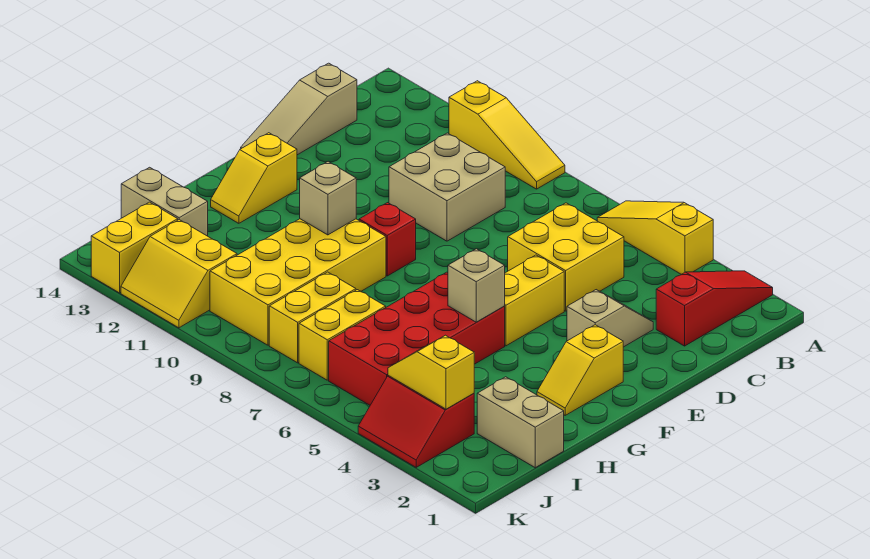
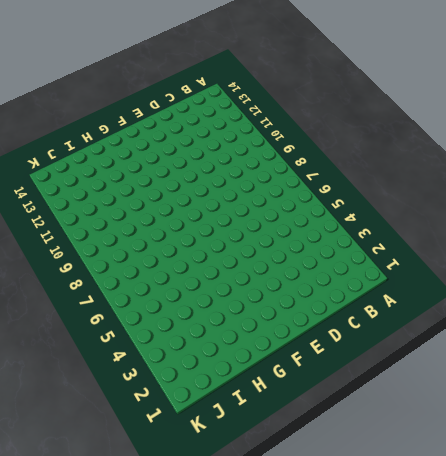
none -> red slope A2:C2 level 1 top C
none -> yellow slope A4:A6 level 1 top 4
none -> yellow slope A9:A11 level 1 top 11

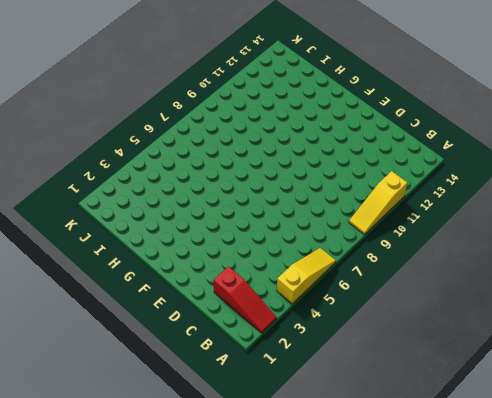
none -> yellow brick C5:D6 level 1
none -> tan brick C9:D10 level 1
none -> tan slope C14:E14 level 1 top C

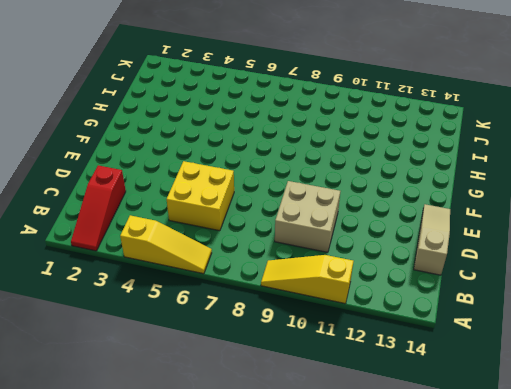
none -> tan slope D3:E3 level 1 top E
none -> yellow brick E5:F5 level 1
none -> yellow slope F2:G2 level 1 top F

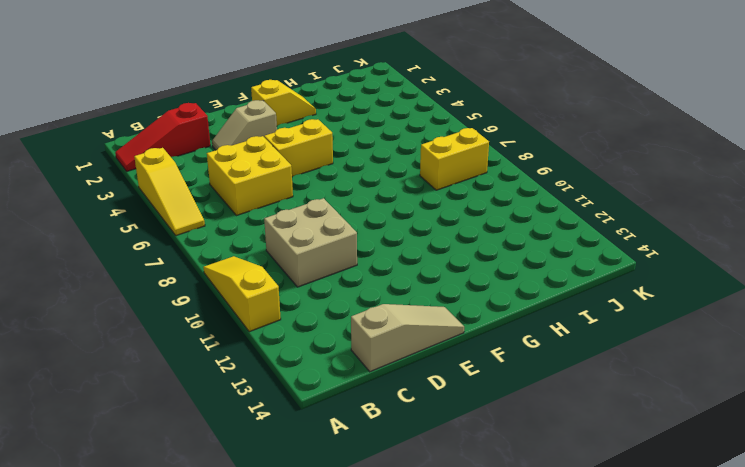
none -> red brick F9 level 1
none -> yellow slope F13:G13 level 1 top F
none -> red brick G5:J6 level 1

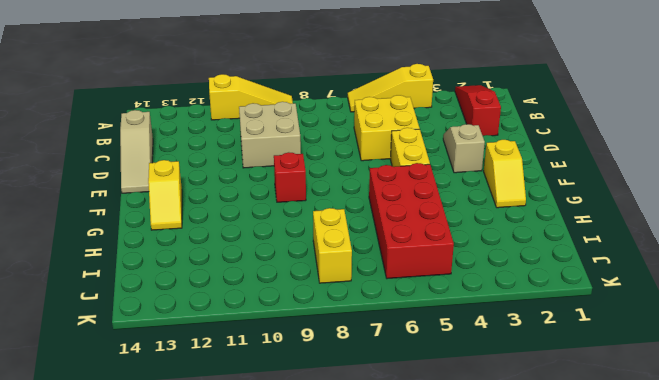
none -> yellow brick G9:J10 level 1
none -> tan brick I1:I2 level 1
none -> yellow brick I7:J7 level 1

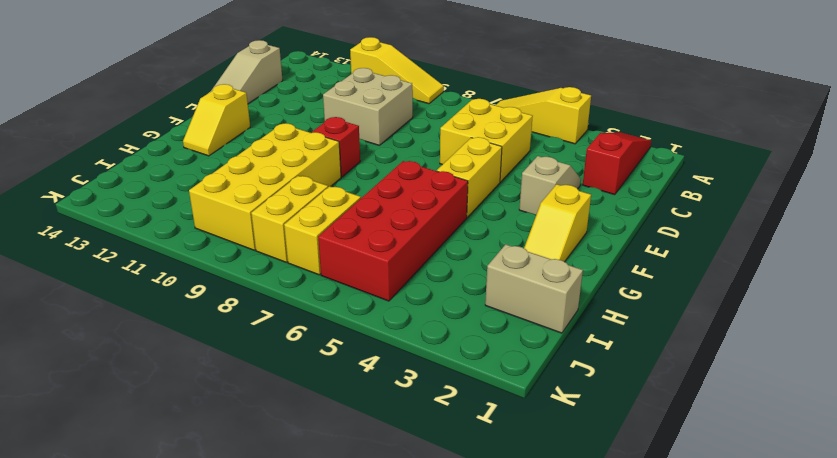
none -> tan brick I13:I14 level 1
none -> red slope J3:K4 level 1 top J
none -> yellow slope J11:K12 level 1 top J

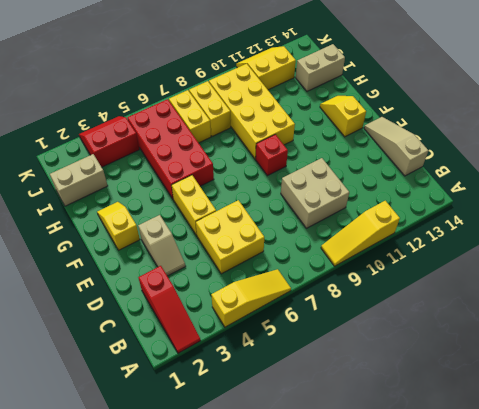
none -> yellow brick J13:K13 level 1
none -> tan brick G5 level 2
none -> tan brick G10 level 2

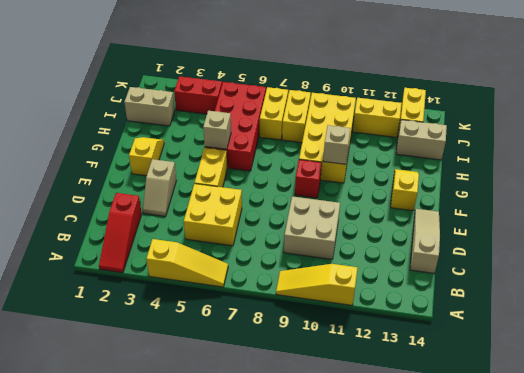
none -> yellow slope J3:J4 level 2 top 3

